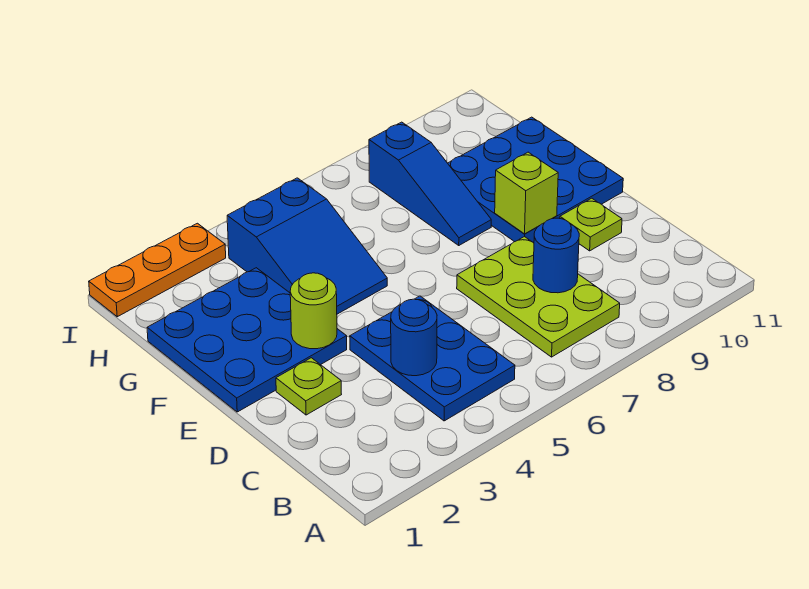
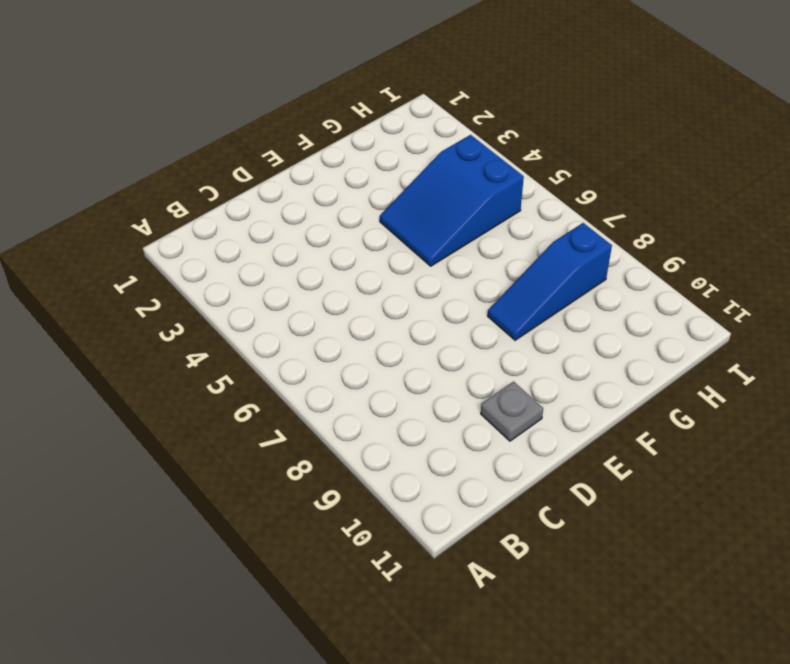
grey plate D10 level 1 -> lime plate D10 level 1
none -> blue plate B4:D5 level 1
none -> lime plate B7:D8 level 1
none -> lime plate D2 level 1

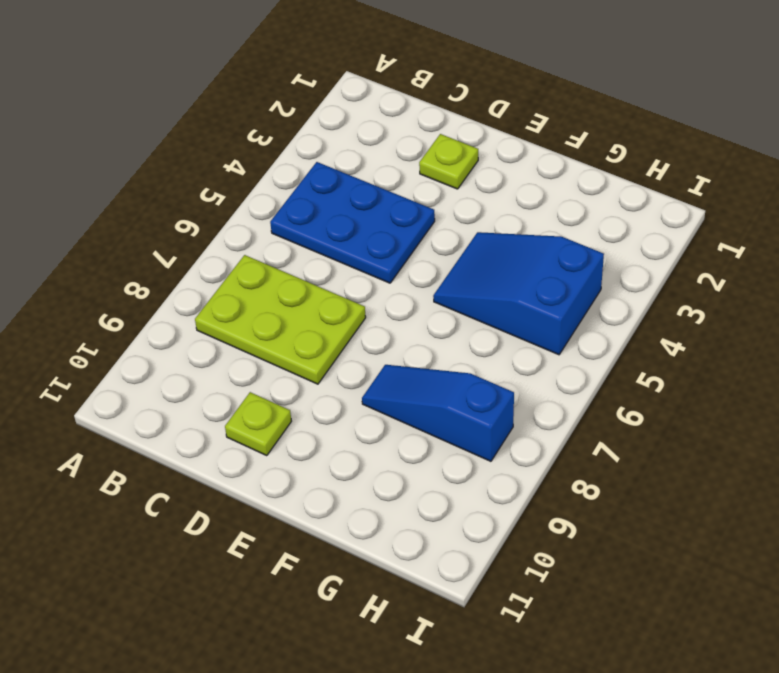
none -> blue plate E1:G3 level 1
none -> blue plate E9:G11 level 1
none -> orange plate I1:I3 level 1

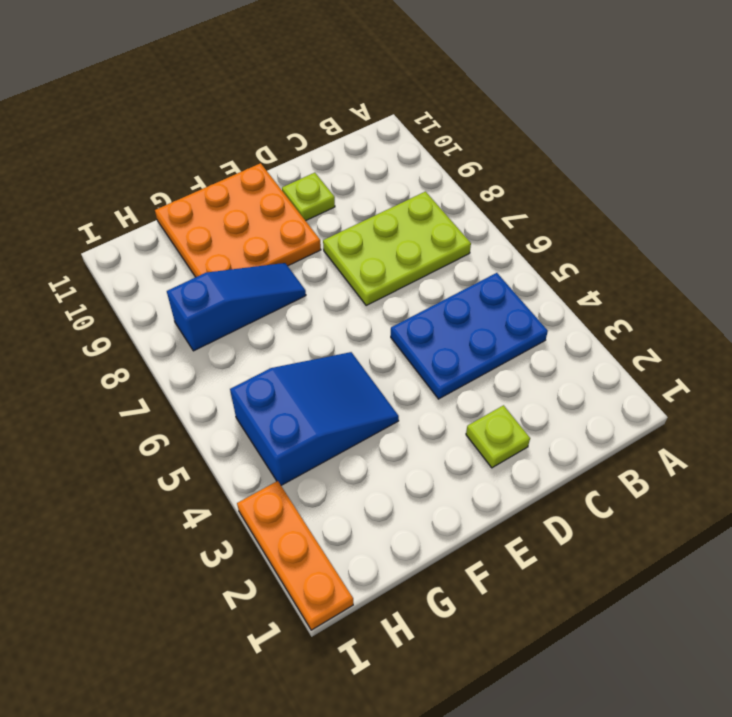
orange plate E9:G11 level 1 -> blue plate E9:G11 level 1
none -> blue plate E1:G3 level 1
none -> blue round brick C4 level 2
none -> blue round brick C8 level 2

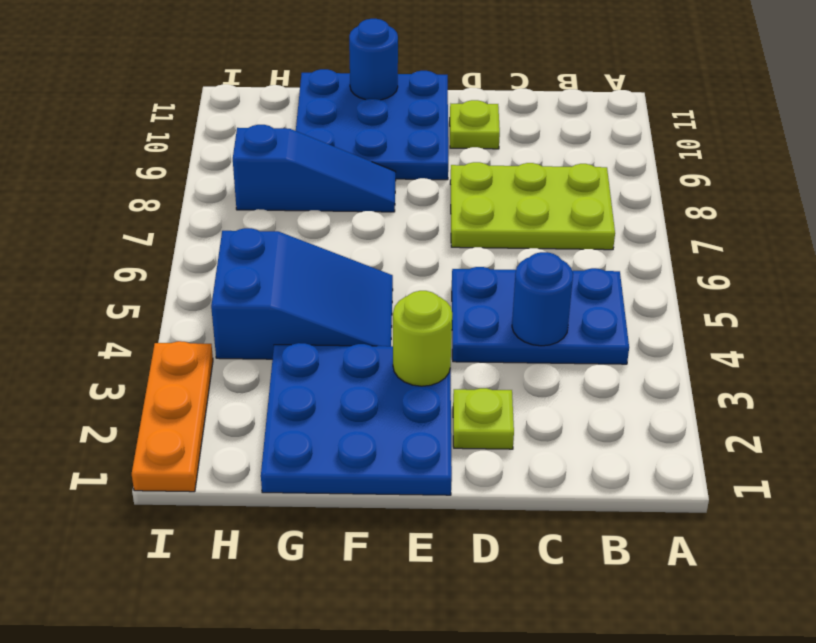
blue round brick F11 level 2 -> blue round brick C8 level 2
none -> lime brick E9 level 2

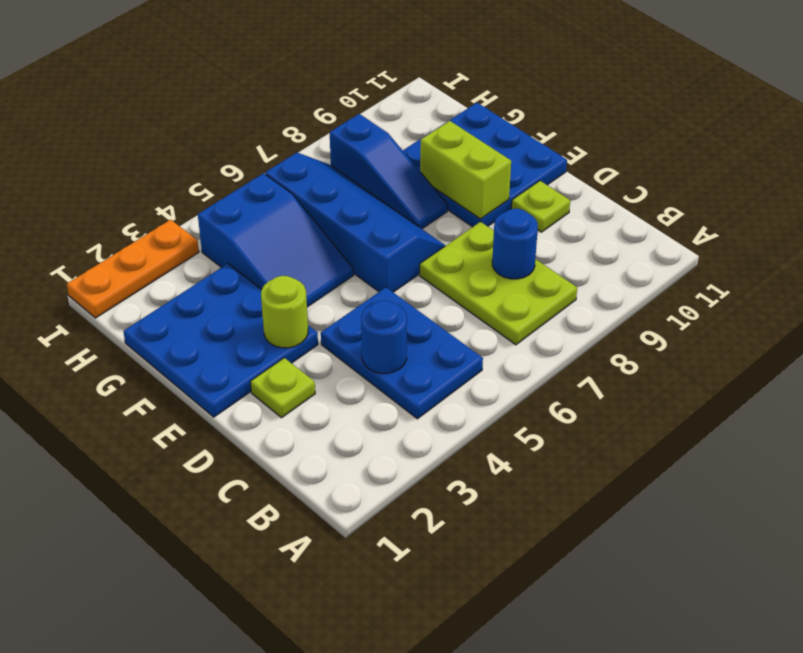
blue slope E6:H7 level 1 top 6 -> none
lime brick E9:F9 level 2 -> lime brick E9 level 2

